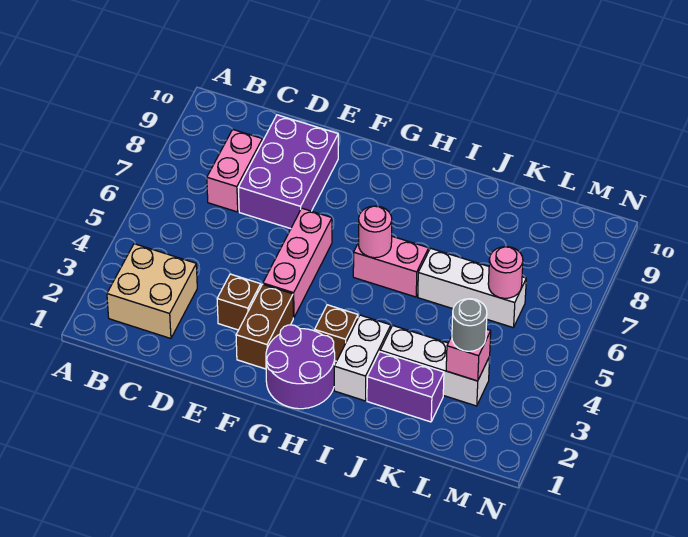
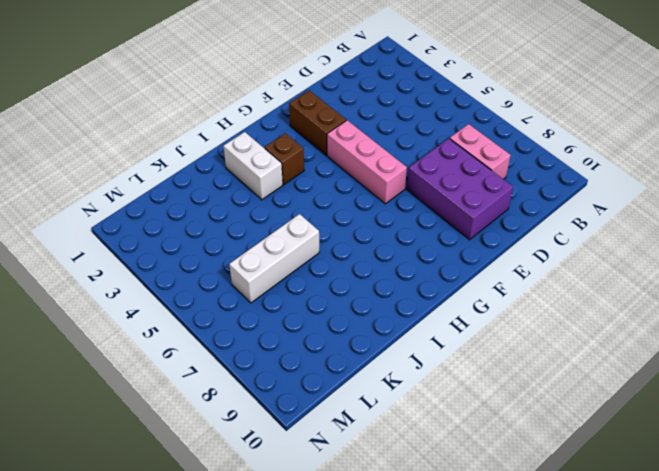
none -> tan brick B2:C3 level 1
none -> brown brick E3 level 1
none -> purple round brick G1:H2 level 1

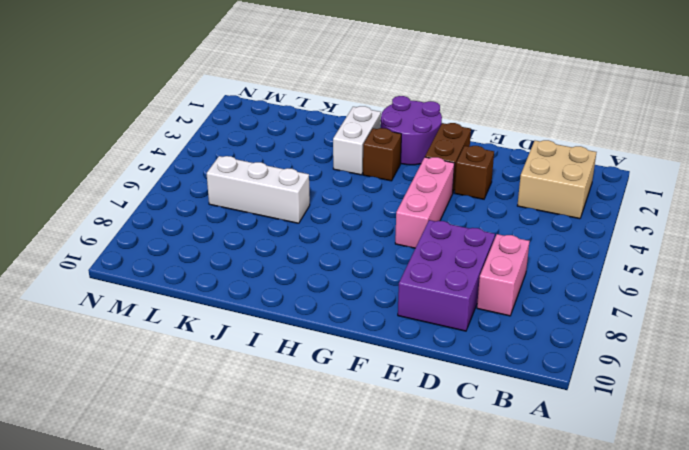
none -> pink brick H6:I6 level 1
none -> purple brick J2:K2 level 1
none -> white brick J3:L3 level 1

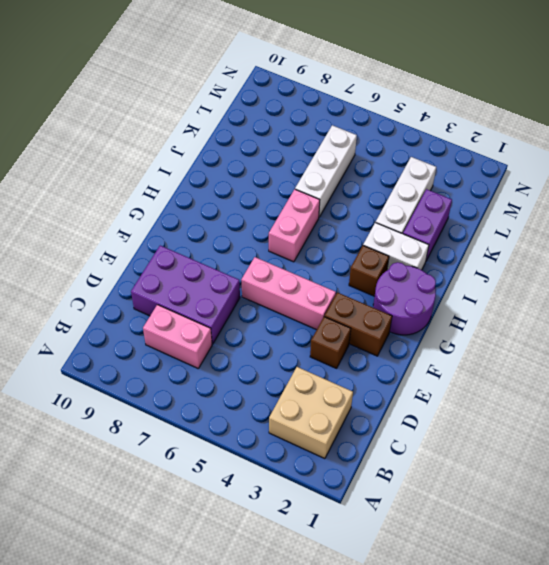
none -> pink round brick H6 level 2
none -> pink brick L3 level 2
none -> pink round brick L6 level 2

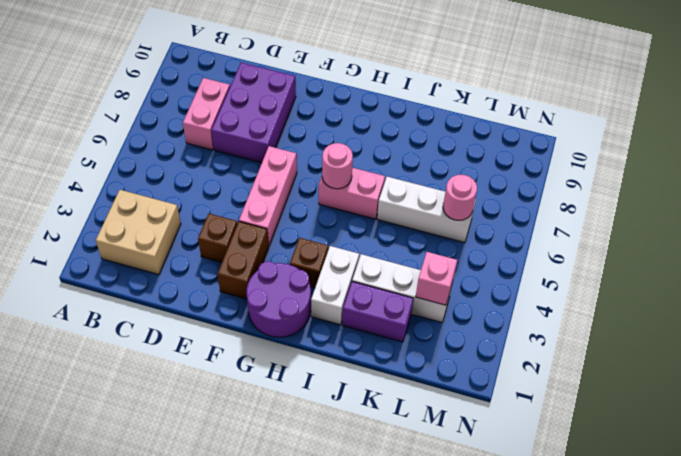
none -> grey round brick L3 level 3

